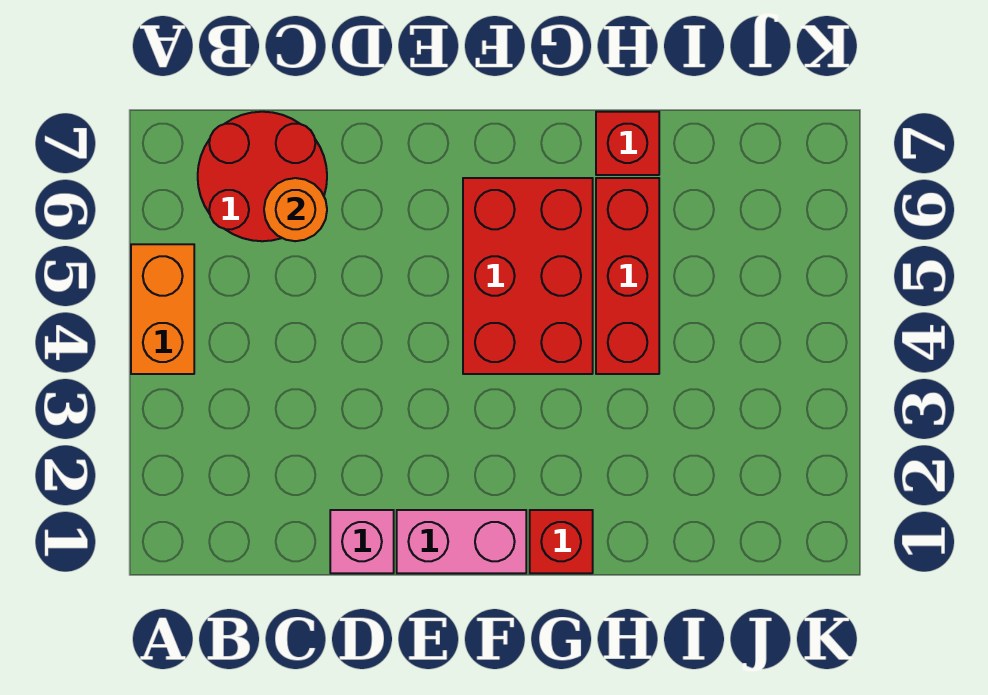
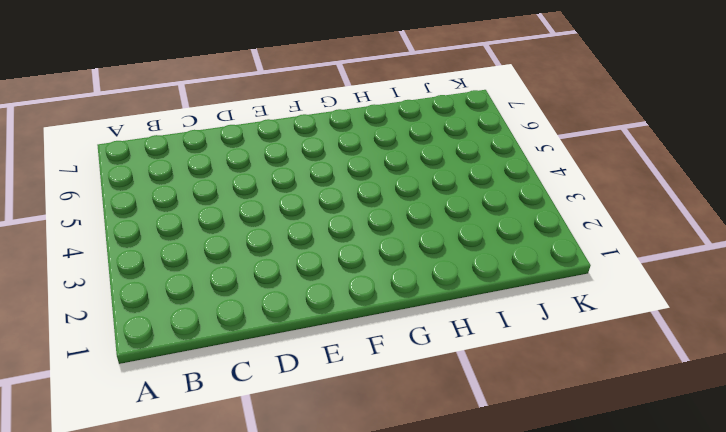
none -> orange brick A4:A5 level 1
none -> red round brick B6:C7 level 1

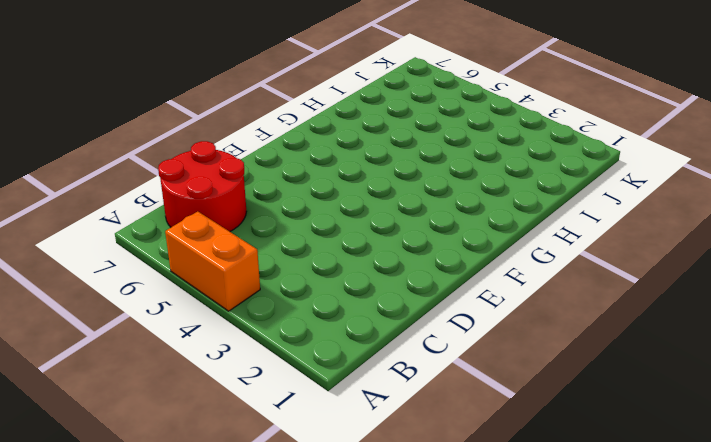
none -> pink brick D1 level 1
none -> pink brick E1:F1 level 1

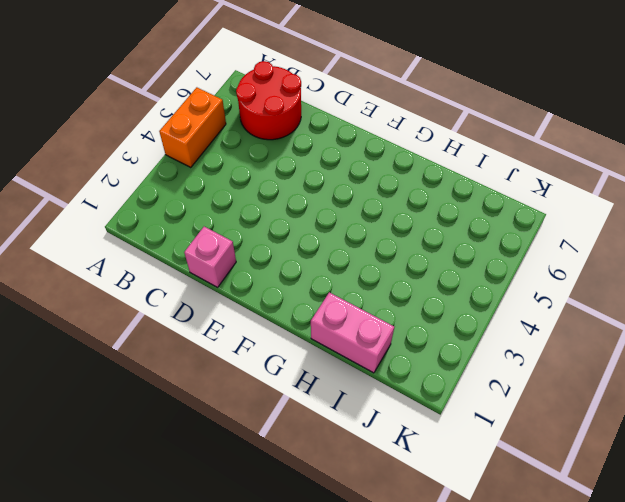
pink brick H1:I1 level 1 -> pink brick E1:F1 level 1
none -> red brick F4:G6 level 1
none -> red brick G1 level 1

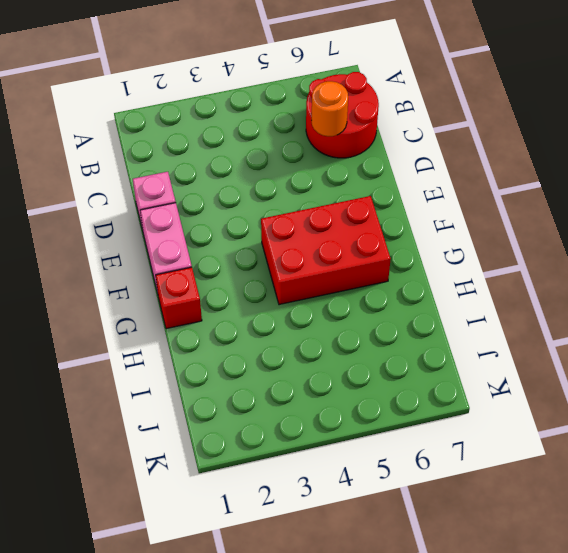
none -> orange brick A4:A5 level 1
none -> red brick H4:H6 level 1

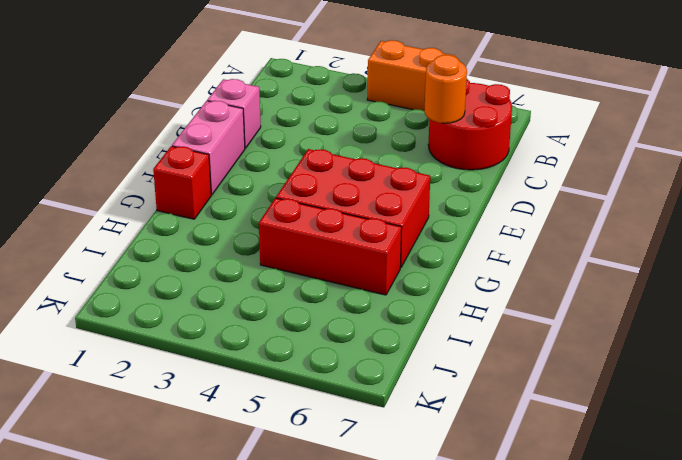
none -> red brick H7 level 1

